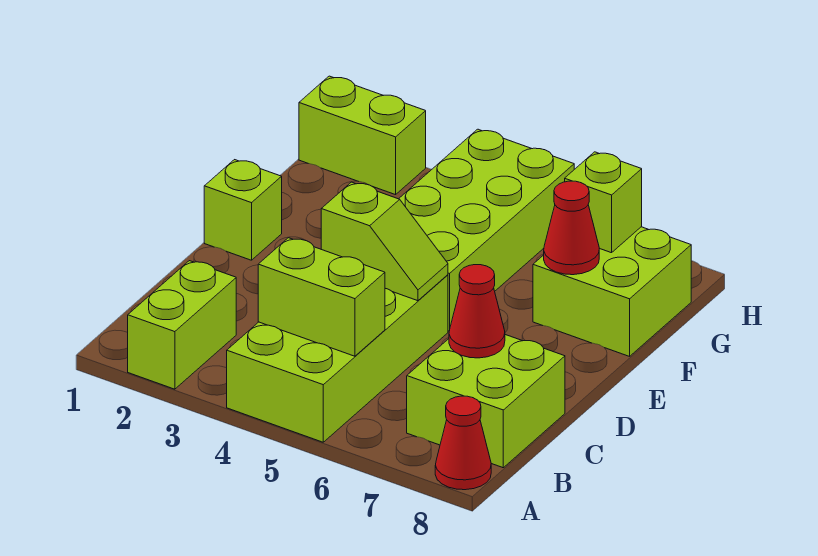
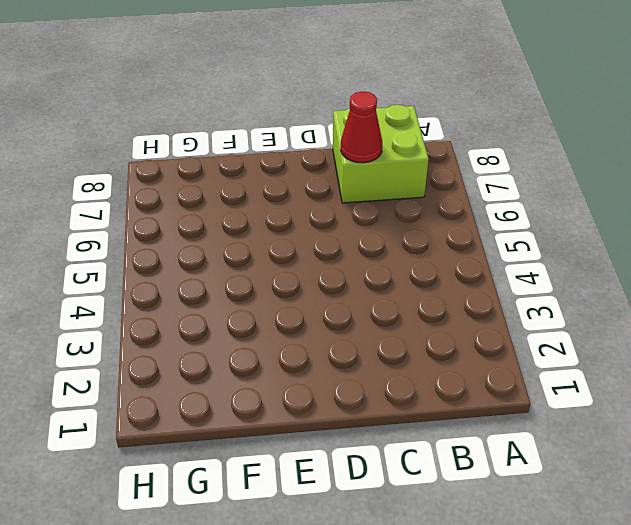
none -> lime brick A2:B2 level 1
none -> lime brick A4:D5 level 1
none -> red cone A8 level 1

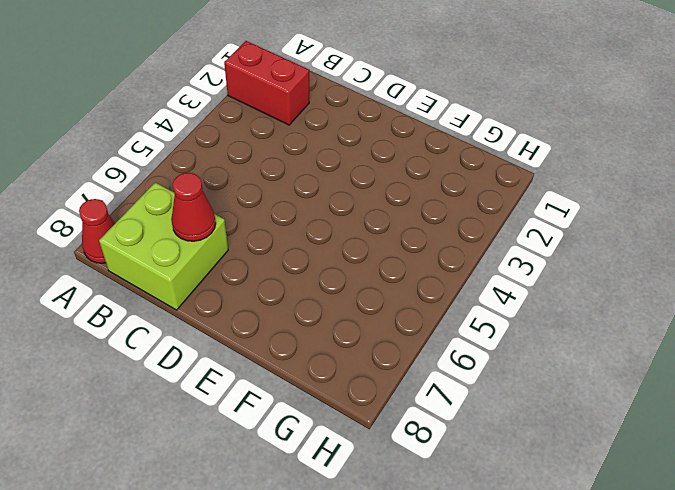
red brick A2:B2 level 1 -> lime brick A2:B2 level 1
none -> lime brick A4:D5 level 1
none -> lime brick E1 level 1
none -> lime brick E4:H5 level 1

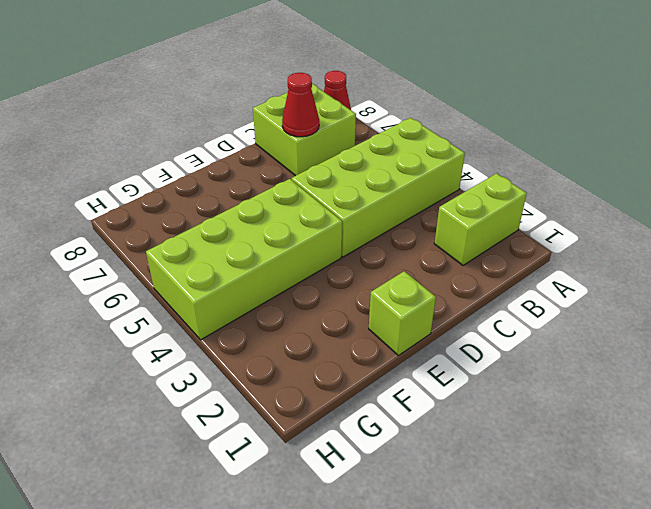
none -> lime brick F7:G8 level 1
none -> lime brick H1:H2 level 1
none -> lime brick B4:B5 level 2

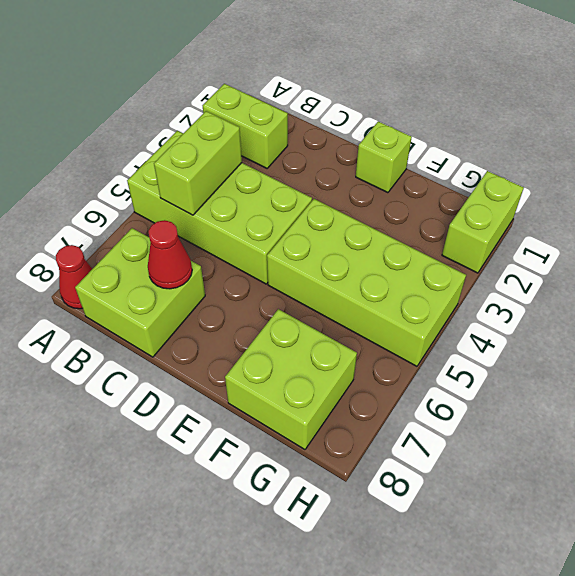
none -> lime slope D4:D5 level 2 top 4
none -> red cone F7 level 2
none -> lime brick G7 level 2

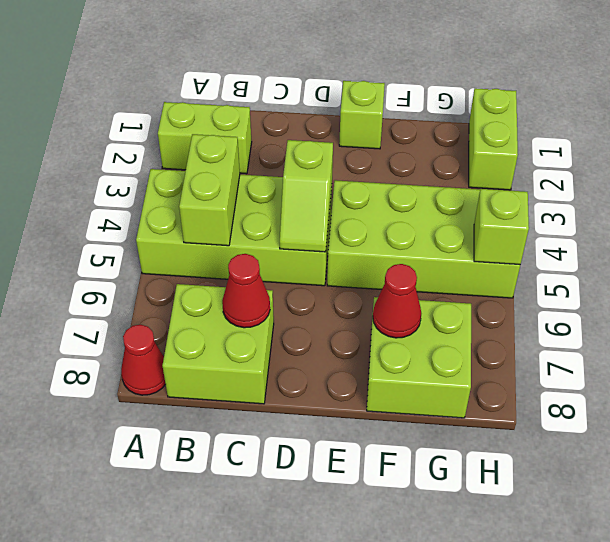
lime brick H5 level 2 -> lime brick G7 level 2

